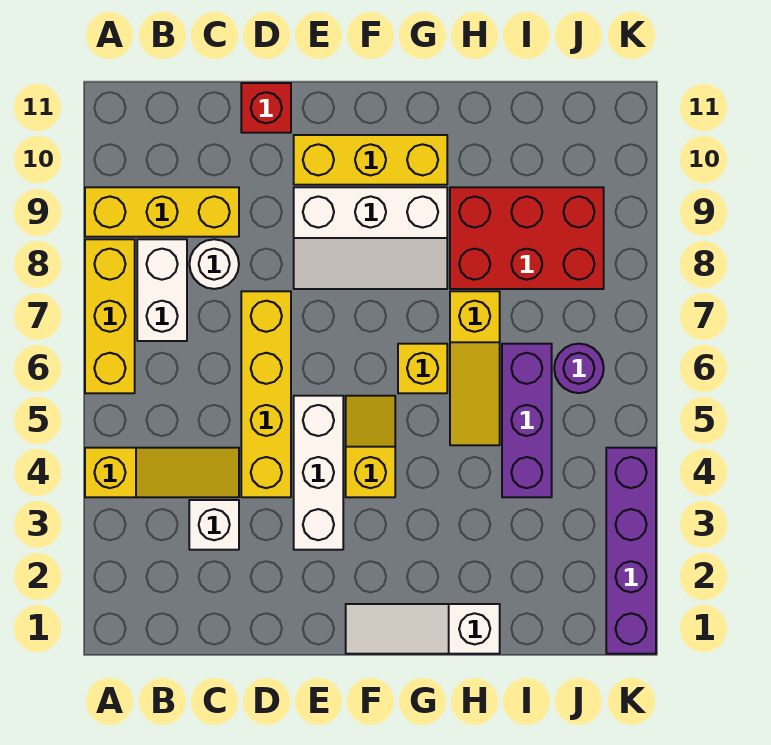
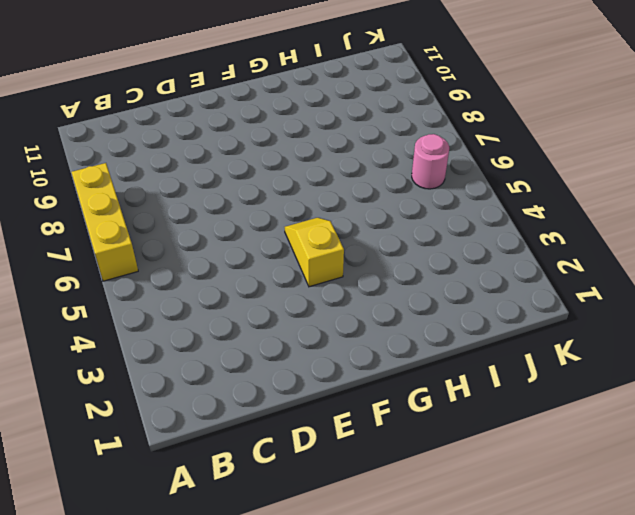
pink round brick J6 level 1 -> purple round brick J6 level 1
none -> yellow slope A4:C4 level 1 top A
none -> yellow brick A9:C9 level 1
none -> white brick B7:B8 level 1

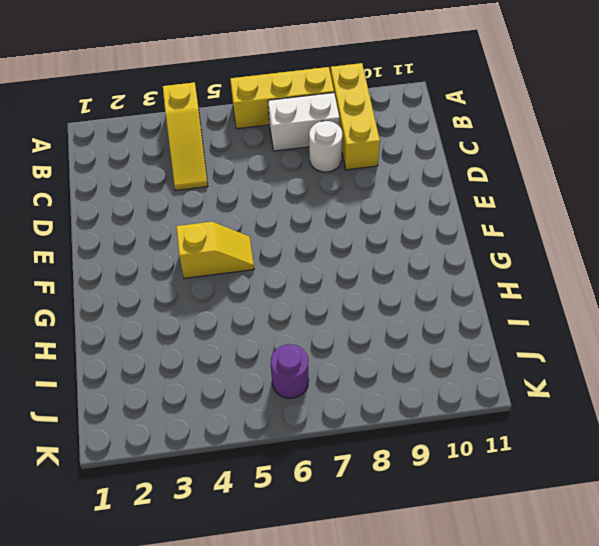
none -> white brick C3 level 1
none -> yellow brick D4:D7 level 1
none -> red brick D11 level 1

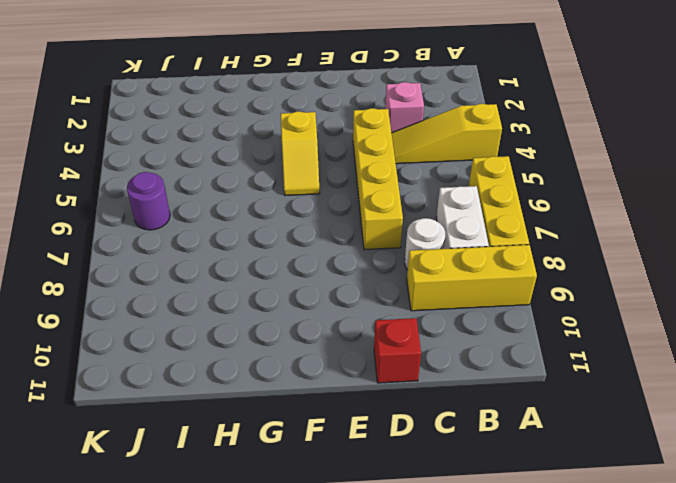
pink brick C3 level 1 -> white brick C3 level 1
none -> white brick E3:E5 level 1
none -> white slope E8:G9 level 1 top 9
none -> yellow brick E10:G10 level 1

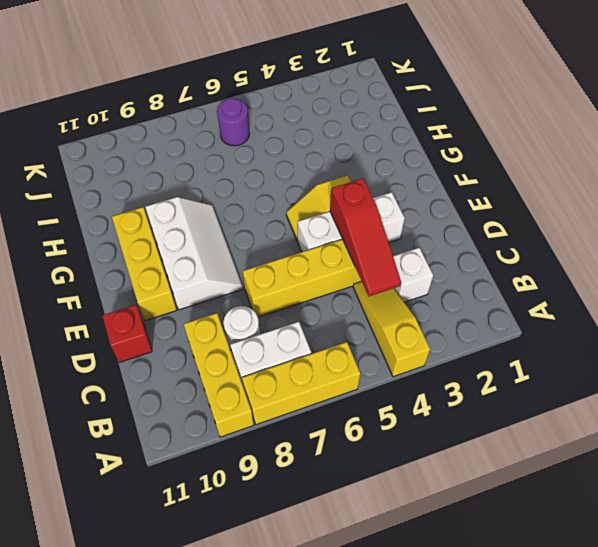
red slope C4:E4 level 2 top E -> none
none -> white slope F1:H1 level 1 top H
none -> yellow brick G6 level 1
none -> yellow slope H5:H7 level 1 top 7

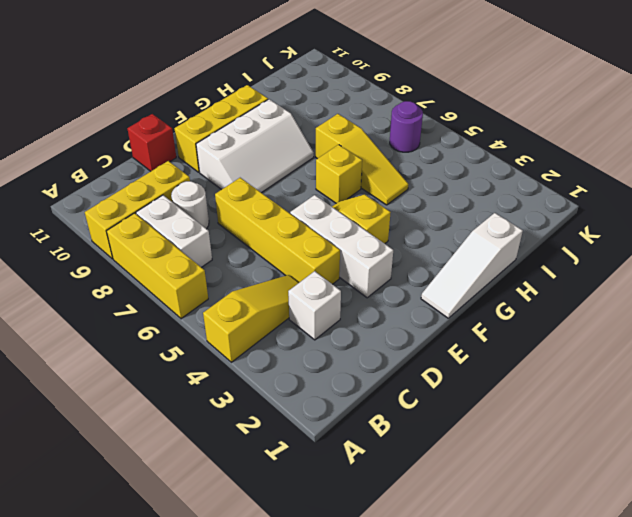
none -> red brick H8:J9 level 1
none -> purple brick I4:I6 level 1
none -> purple brick K1:K4 level 1

